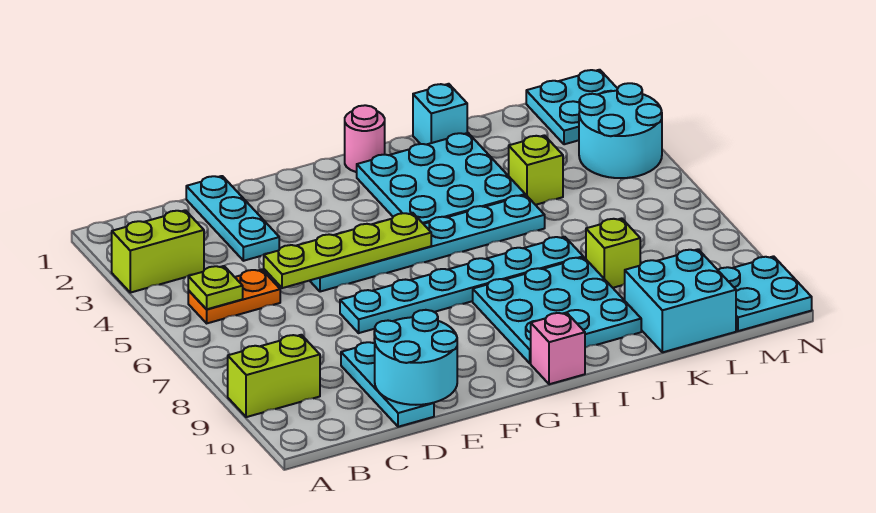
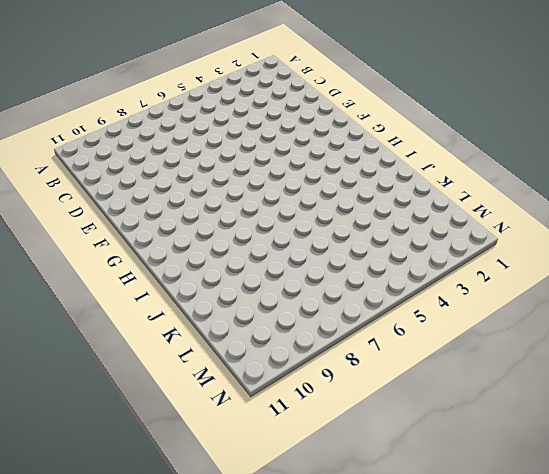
none -> lime brick A3:B3 level 1
none -> lime brick A9:B9 level 1
none -> orange plate B5:C5 level 1

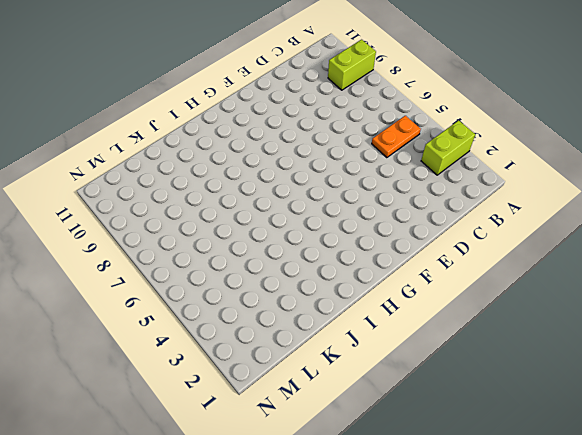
none -> cyan plate D1:D3 level 1
none -> cyan plate D9:D11 level 1
none -> cyan plate E5:J5 level 1

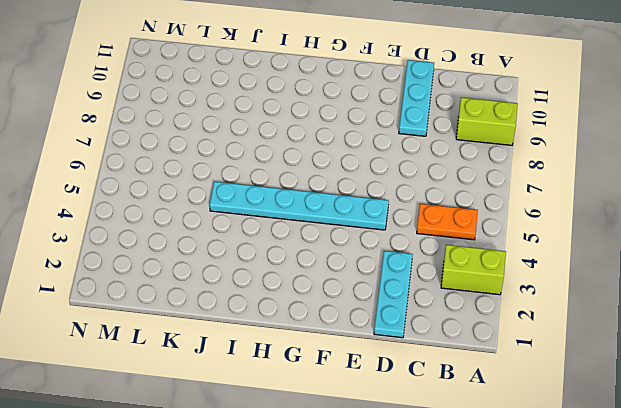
none -> cyan plate E7:J7 level 1
none -> pink round brick H1 level 1
none -> cyan plate H2:J4 level 1

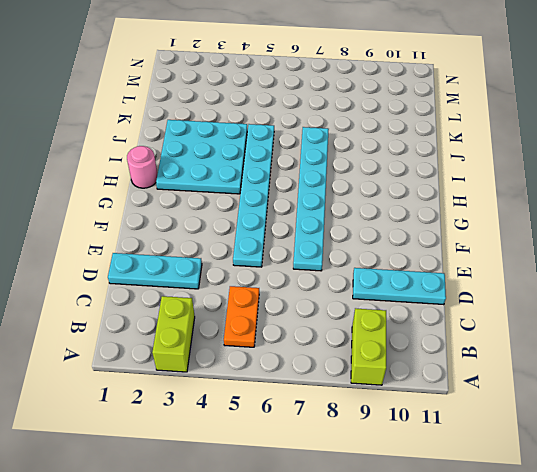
none -> cyan plate H8:J10 level 1
none -> pink brick H11 level 1
none -> cyan brick J1 level 1

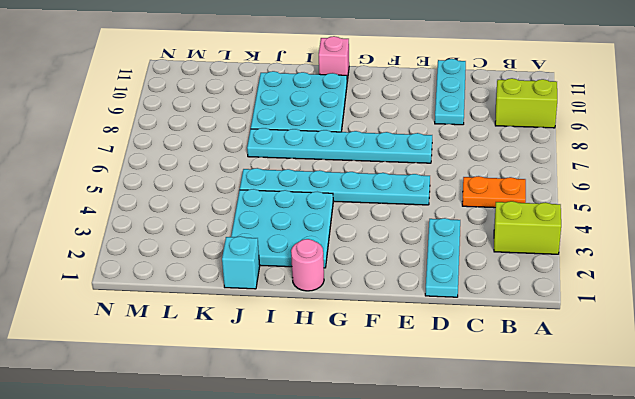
none -> lime brick K4 level 1
none -> lime brick K8 level 1
none -> cyan brick K10:L11 level 1

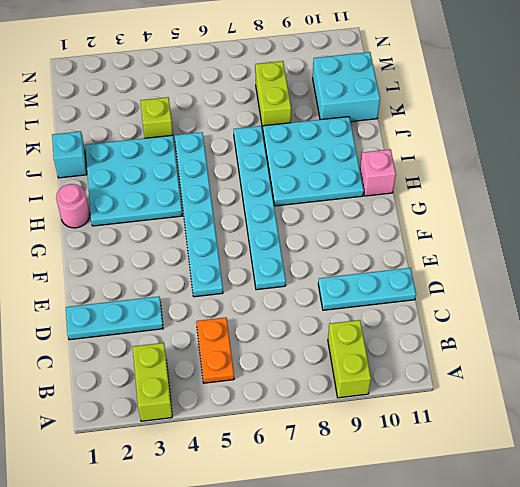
lime brick K8:L8 level 1 -> lime brick K8 level 1
none -> cyan plate M1:N2 level 1
none -> cyan round brick M3:N4 level 1
none -> cyan plate M10:N11 level 1

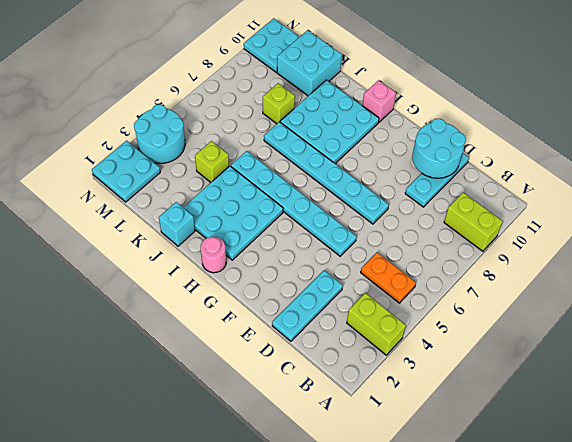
none -> lime plate B5 level 2
none -> lime plate D5:G5 level 2

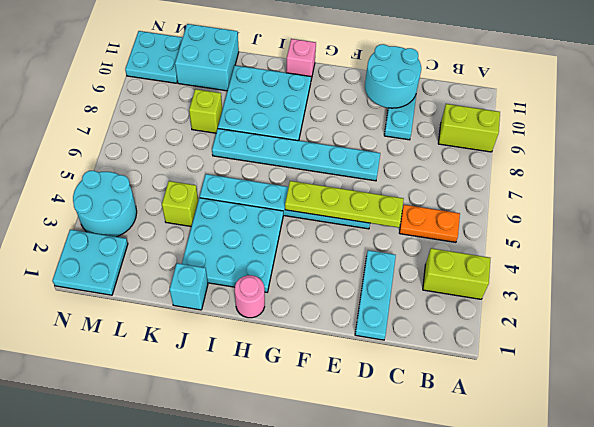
none -> lime plate B5 level 2

